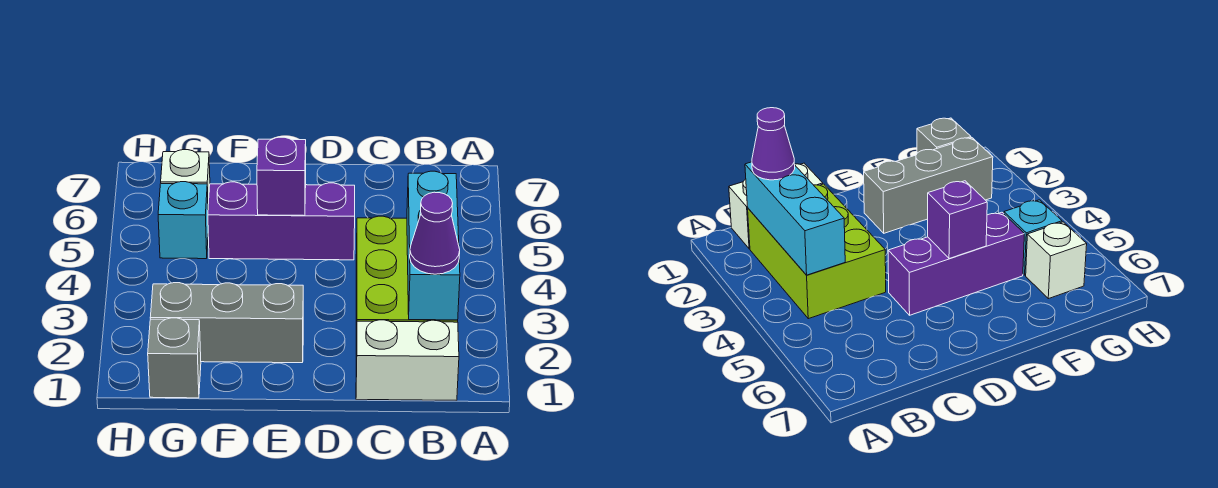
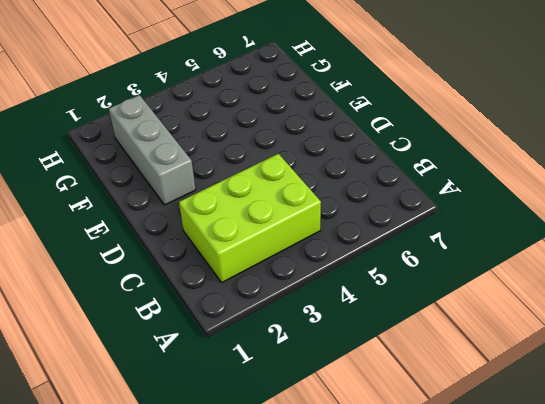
none -> white brick B1:C1 level 1
none -> purple brick D5:F5 level 1

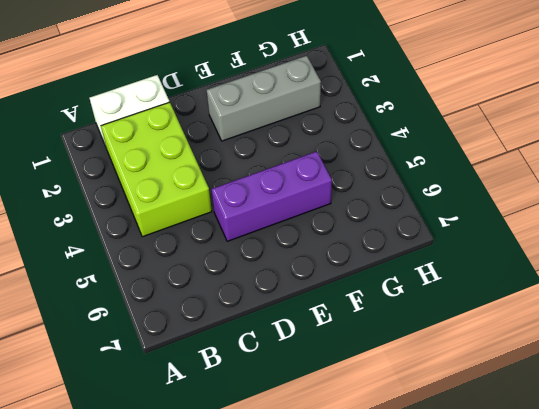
none -> grey brick G1 level 1
none -> cyan brick G5 level 1

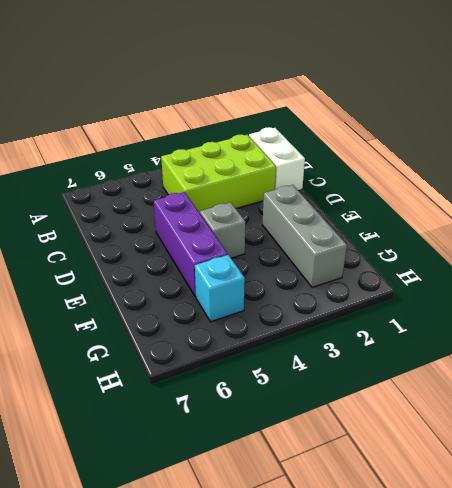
grey brick E4 level 1 -> grey brick G1 level 1
none -> white brick G6 level 1
none -> cyan brick B2:B4 level 2

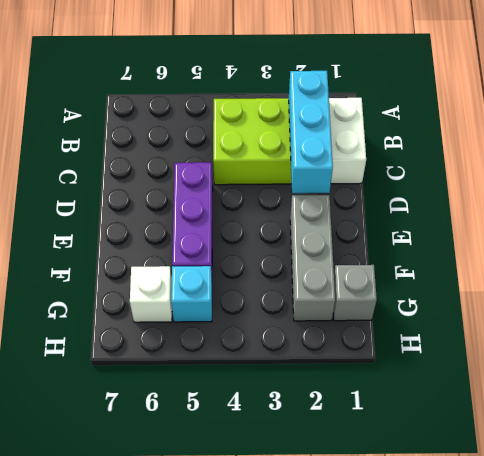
cyan brick B2:D2 level 2 -> cyan brick B2:B4 level 2
none -> purple brick E5 level 2
none -> purple cone B2 level 3

